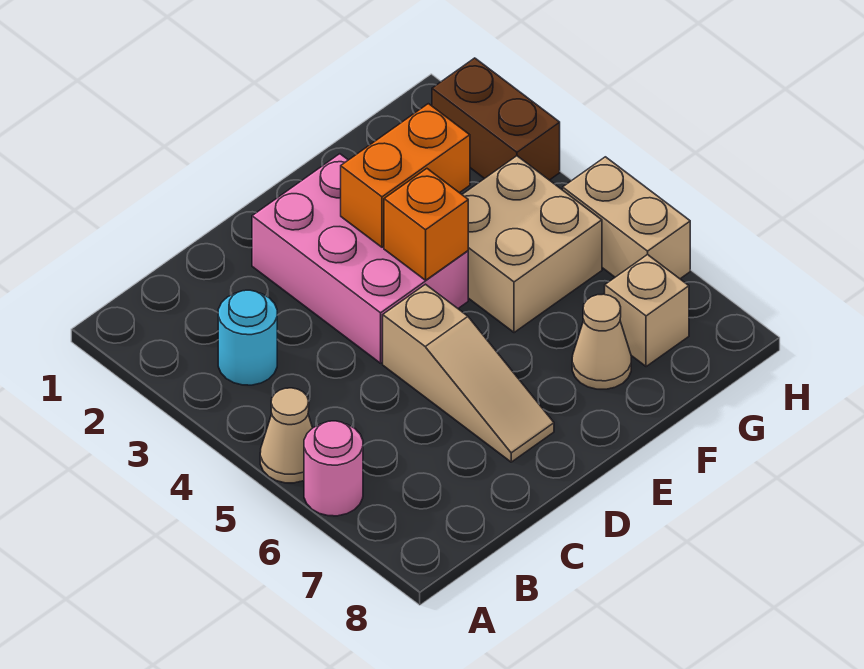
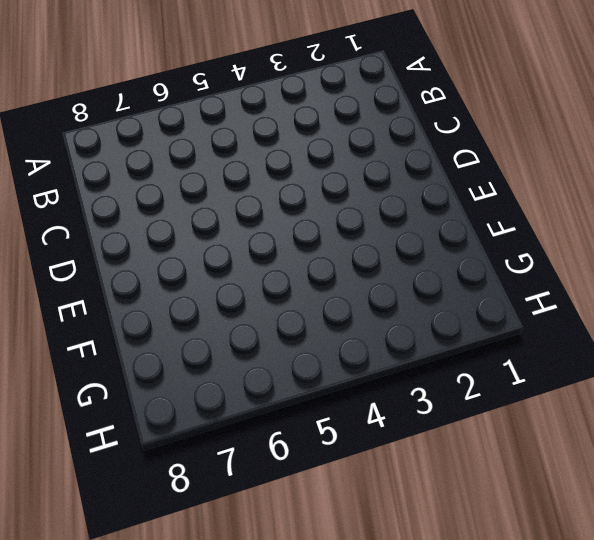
none -> tan cone A5 level 1
none -> pink round brick A6 level 1
none -> cyan round brick B3 level 1

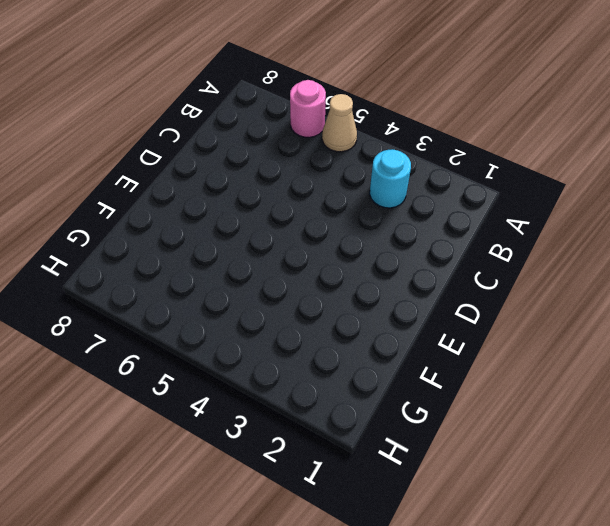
none -> pink brick D2:E4 level 1
none -> tan slope D5:D7 level 1 top 5
none -> tan brick F4:G5 level 1

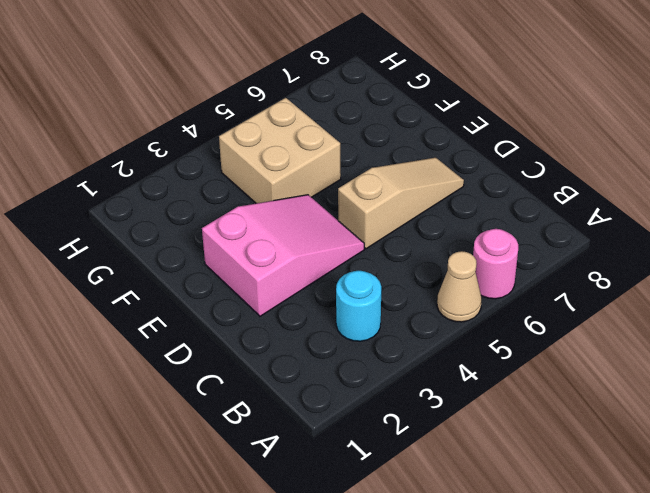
pink slope D2:E4 level 1 top 2 -> pink brick D2:E4 level 1
none -> tan cone F7 level 1
none -> tan brick G7 level 1
none -> brown brick H2:H3 level 1

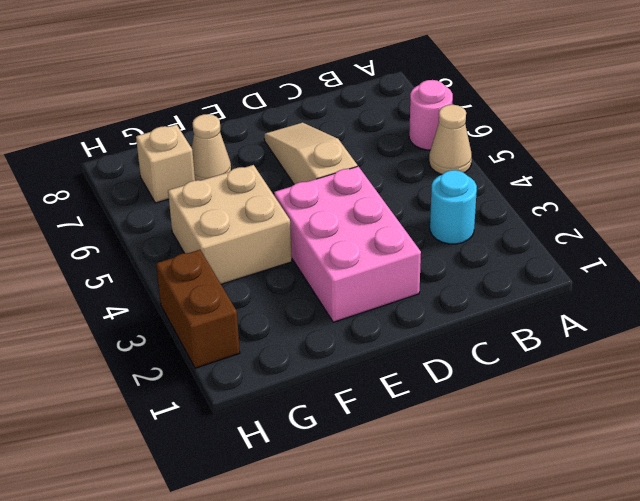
none -> tan brick H5:H6 level 1
none -> orange brick E3:F3 level 2
none -> orange brick E4 level 2

